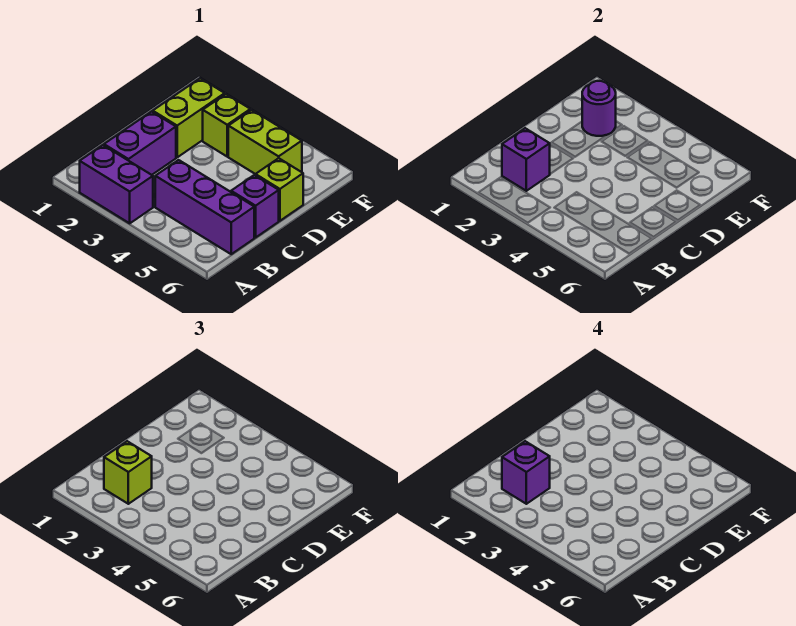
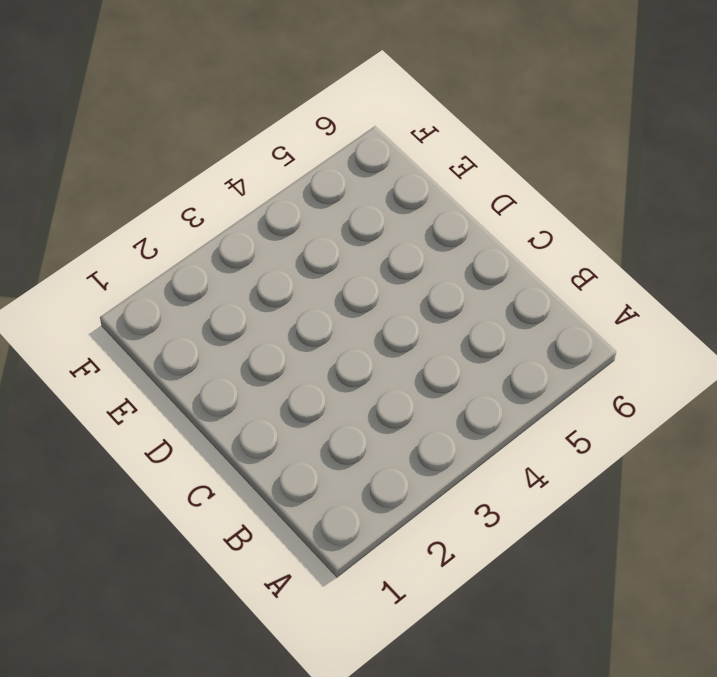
none -> purple brick A2:A3 level 1
none -> purple brick B2:C2 level 1
none -> purple brick B4:B6 level 1

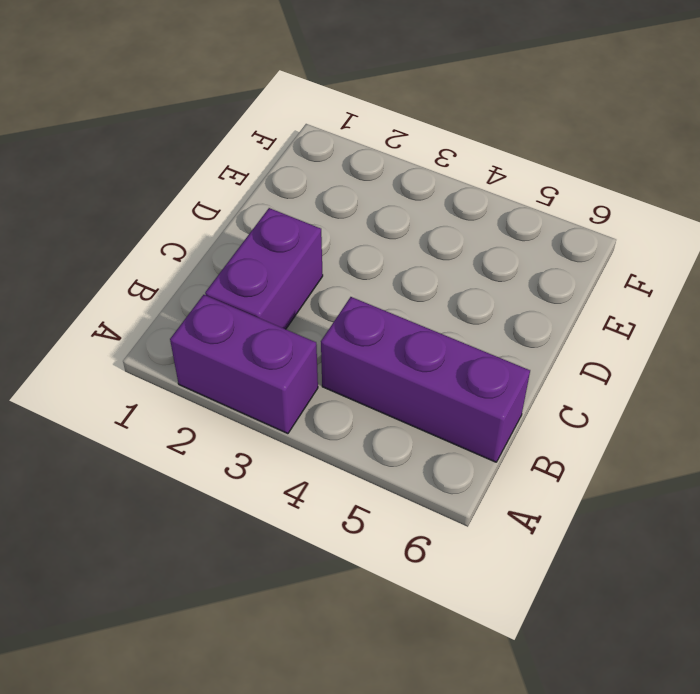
none -> purple brick C6 level 1
none -> lime brick D2:E2 level 1
none -> lime brick D6 level 1

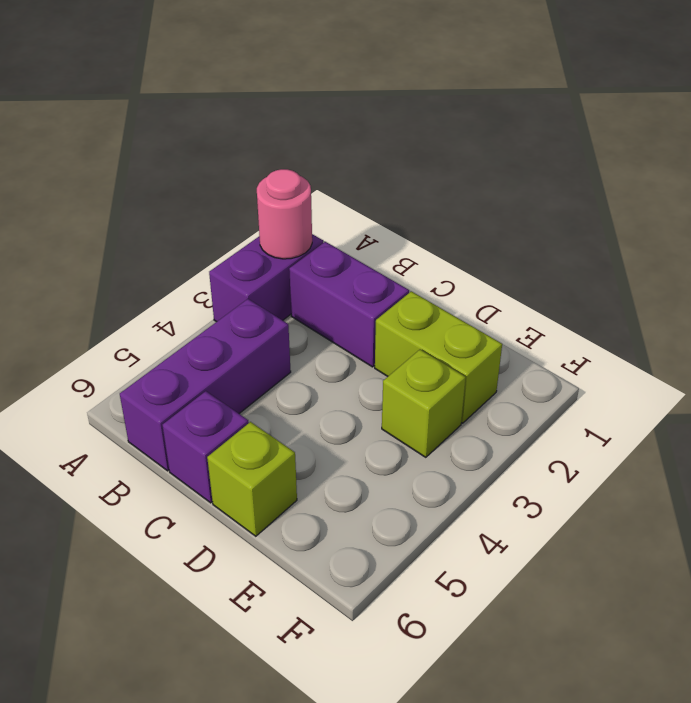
pink round brick A2 level 2 -> none
none -> lime brick E4:E5 level 1
none -> purple brick B2 level 2
none -> purple round brick E2 level 2

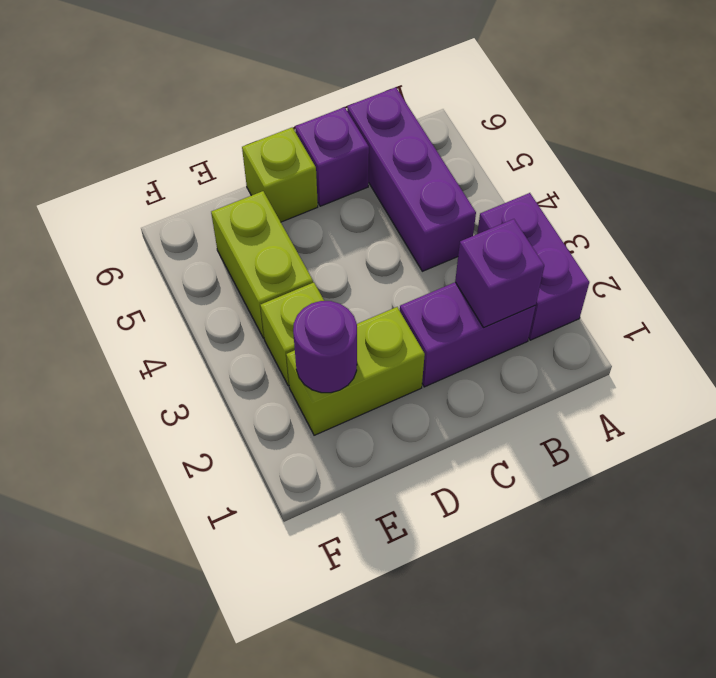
none -> lime brick B2 level 3
none -> purple brick B2 level 4

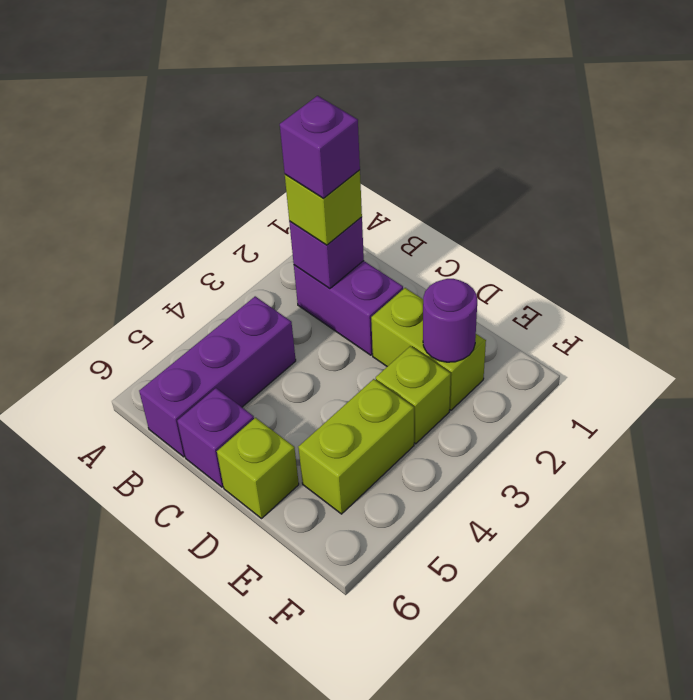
none -> purple brick A2:A3 level 1

